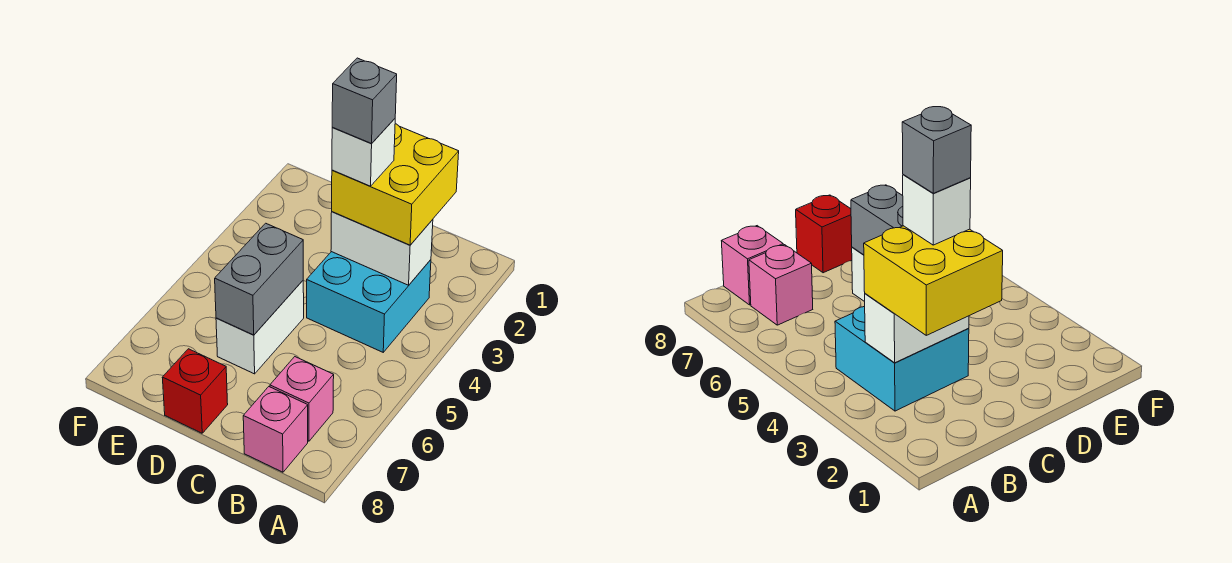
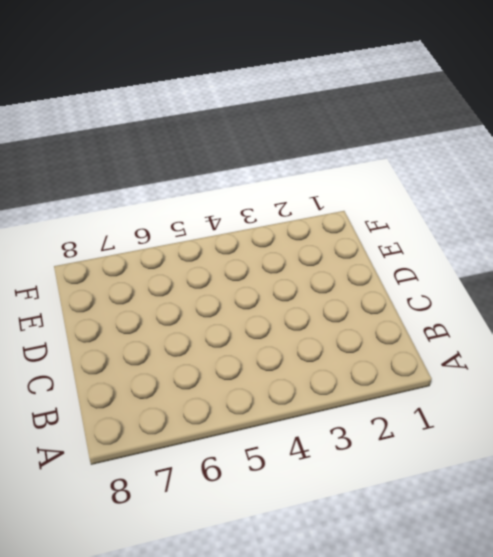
none -> cyan brick B3:C4 level 1
none -> pink brick B7 level 1

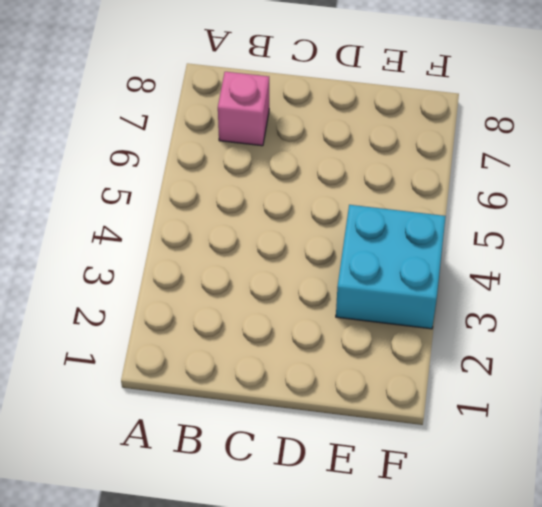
cyan brick E3:F4 level 1 -> cyan brick B3:C4 level 1
none -> pink brick B8 level 1
none -> white brick D5:D6 level 1

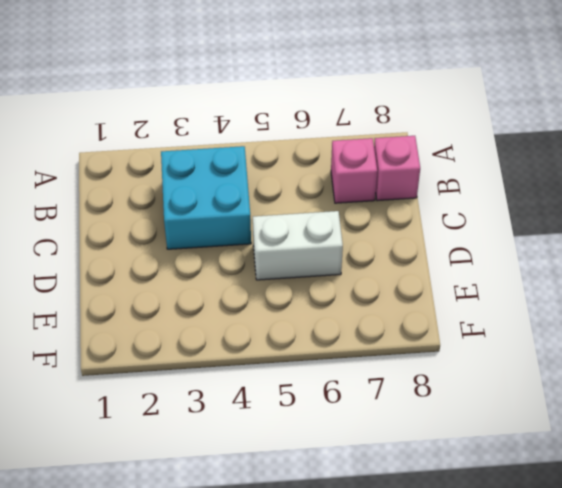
none -> red brick D8 level 1
none -> white brick B3:C3 level 2

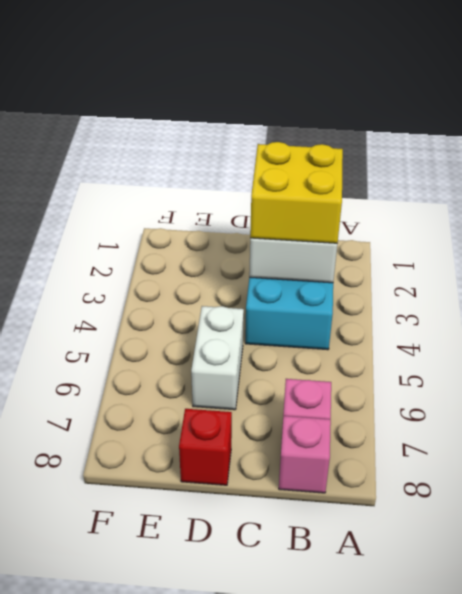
none -> grey brick D5:D6 level 2
none -> white brick C3 level 4

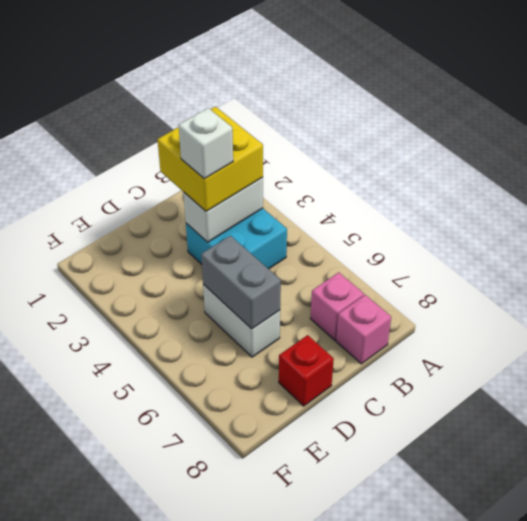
none -> grey brick C3 level 5

